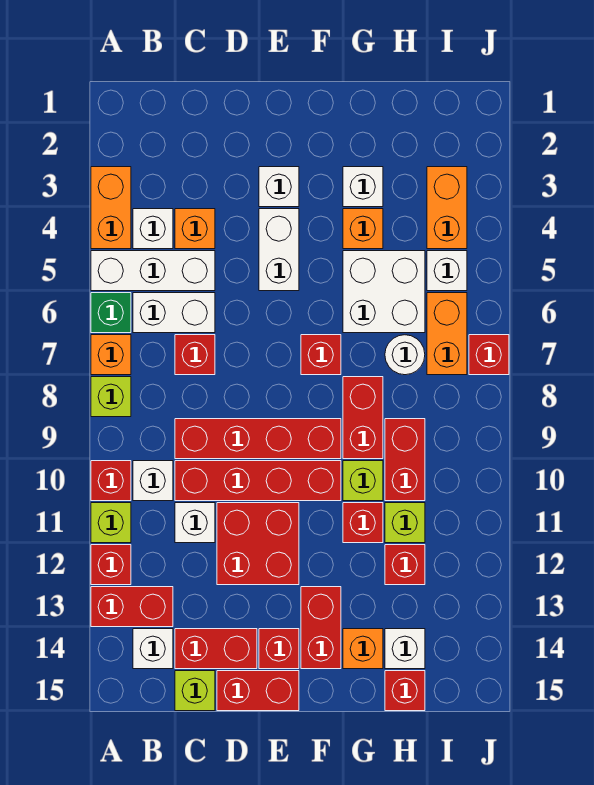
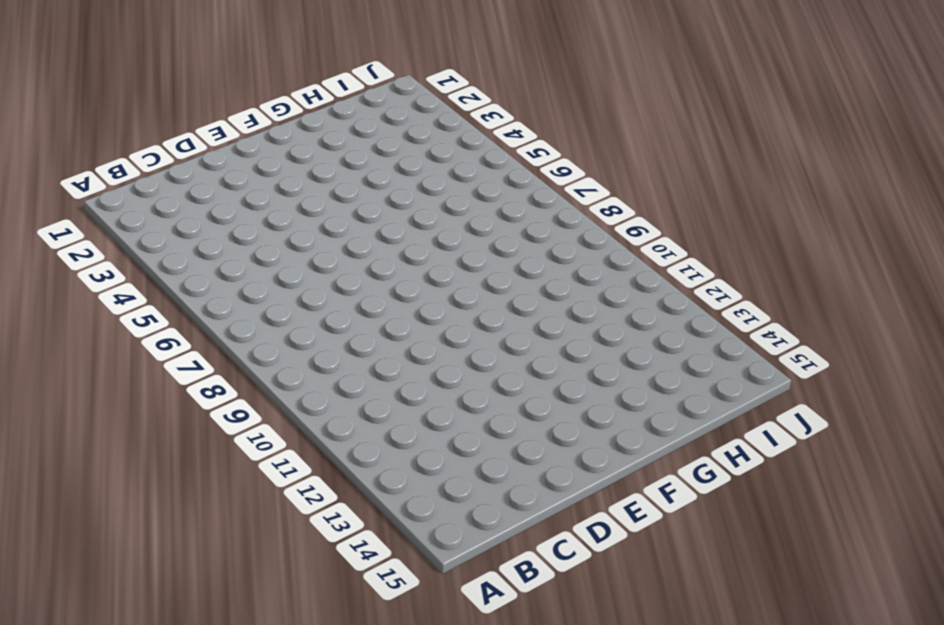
none -> orange brick A3:A4 level 1
none -> white brick A5:C5 level 1
none -> green brick A6 level 1
none -> orange brick A7 level 1

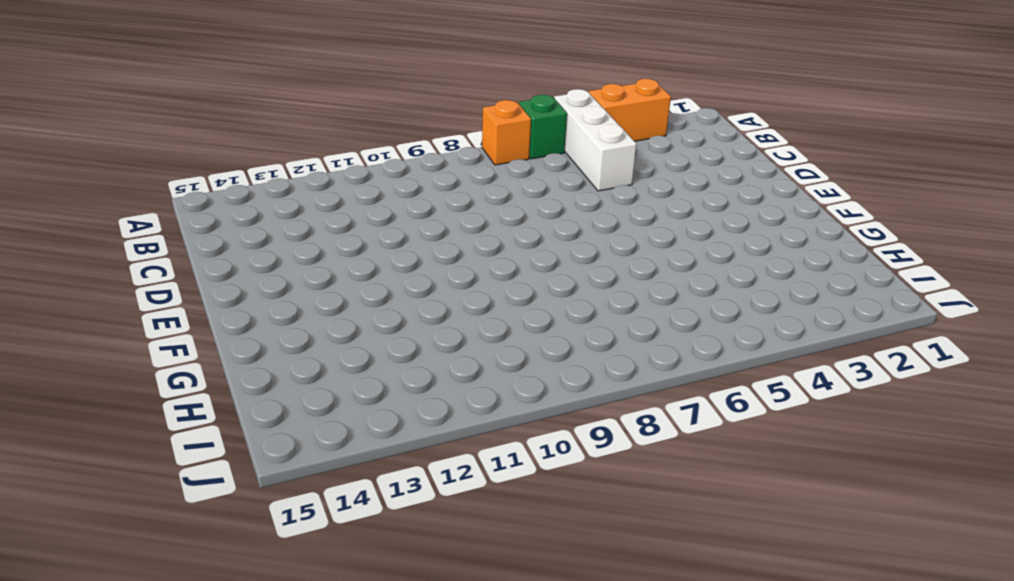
none -> lime brick A8 level 1
none -> red brick A10 level 1
none -> lime brick A11 level 1
none -> red brick A12 level 1

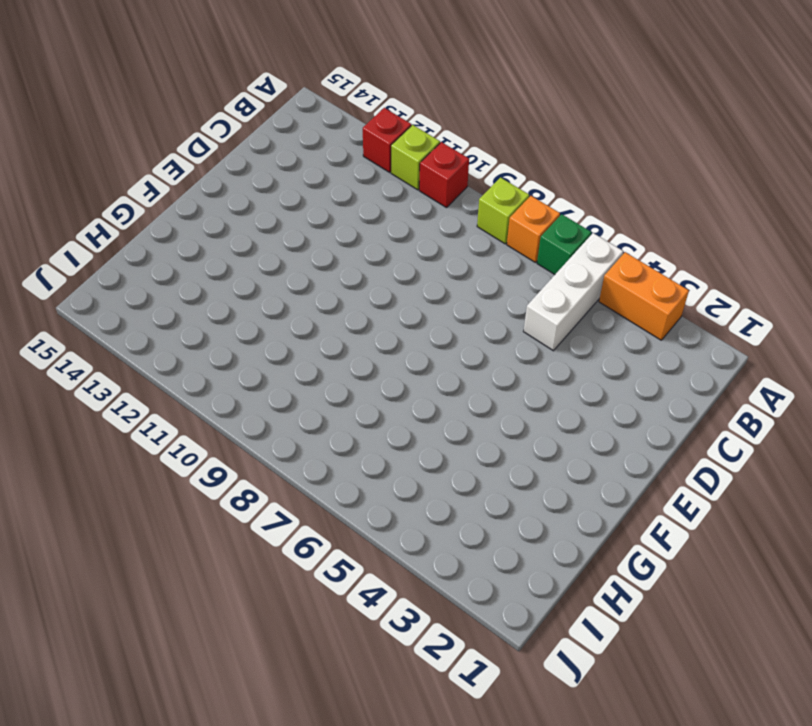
none -> red brick A13:B13 level 1
none -> white brick B4 level 1
none -> white brick B6:C6 level 1
none -> white brick B10 level 1

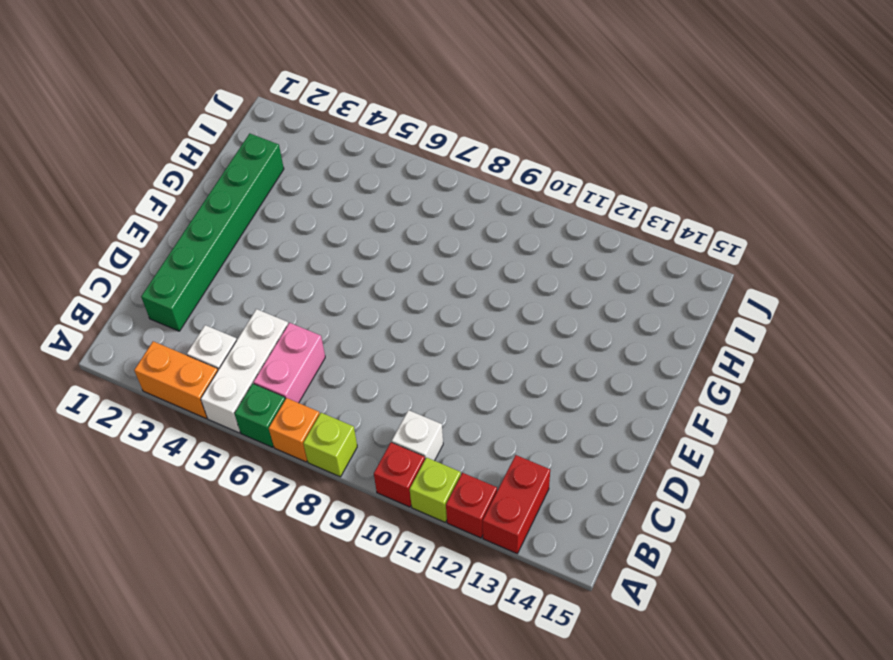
pink brick B6:C6 level 1 -> white brick B6:C6 level 1
green brick C2:H2 level 1 -> none
none -> white brick B14 level 1
none -> orange brick C4 level 1
none -> red brick C7 level 1
none -> red brick C9:F9 level 1

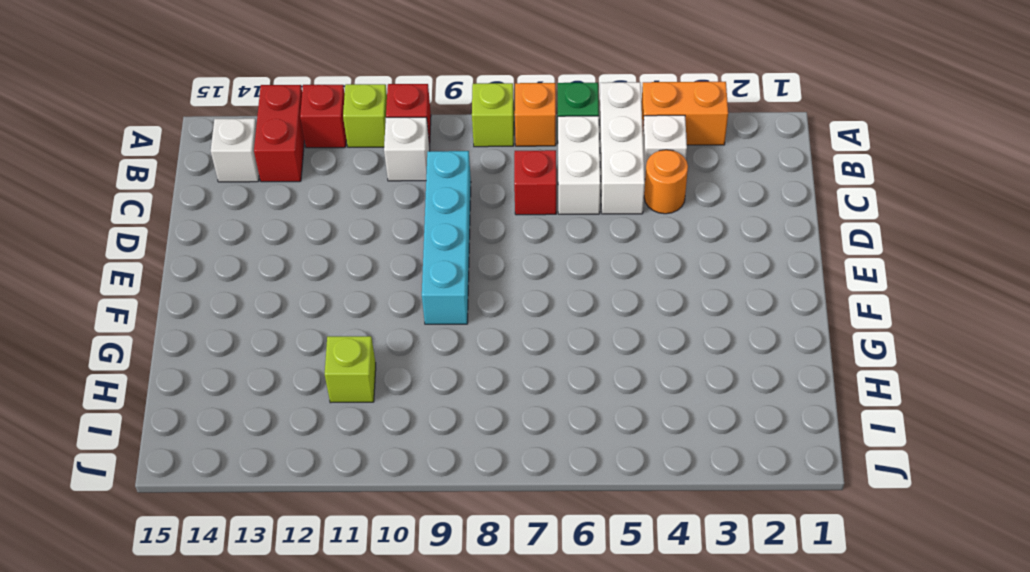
orange round brick C4 level 1 -> orange brick C4 level 1
cyan brick C9:F9 level 1 -> red brick C9:F9 level 1
none -> red brick C10:F10 level 1
none -> white brick C11 level 1
none -> red brick C14:D14 level 1
none -> lime brick C15 level 1

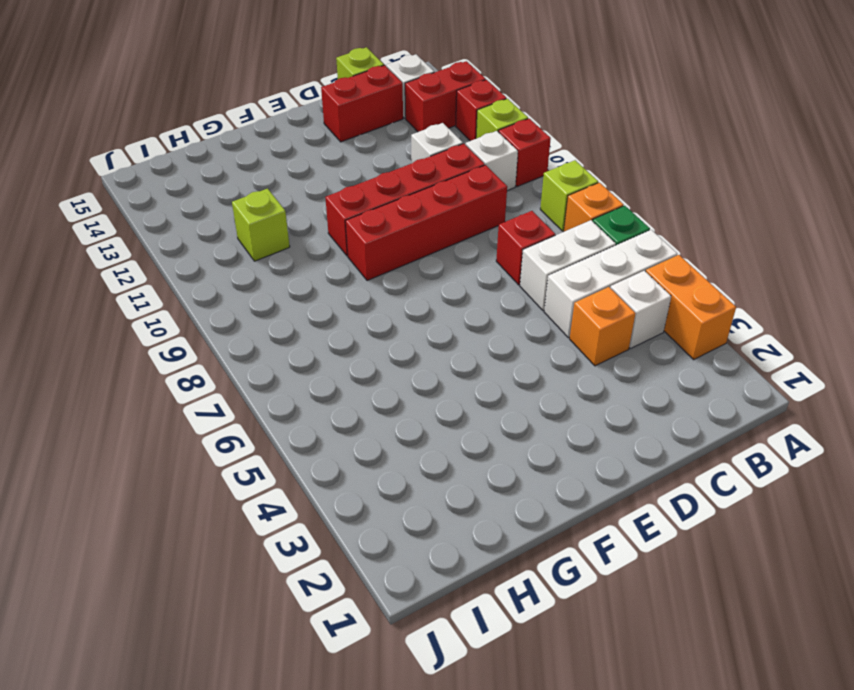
none -> red brick D11:E12 level 1
none -> red brick D15:E15 level 1
none -> white brick E3 level 1
none -> white brick E4:E5 level 1

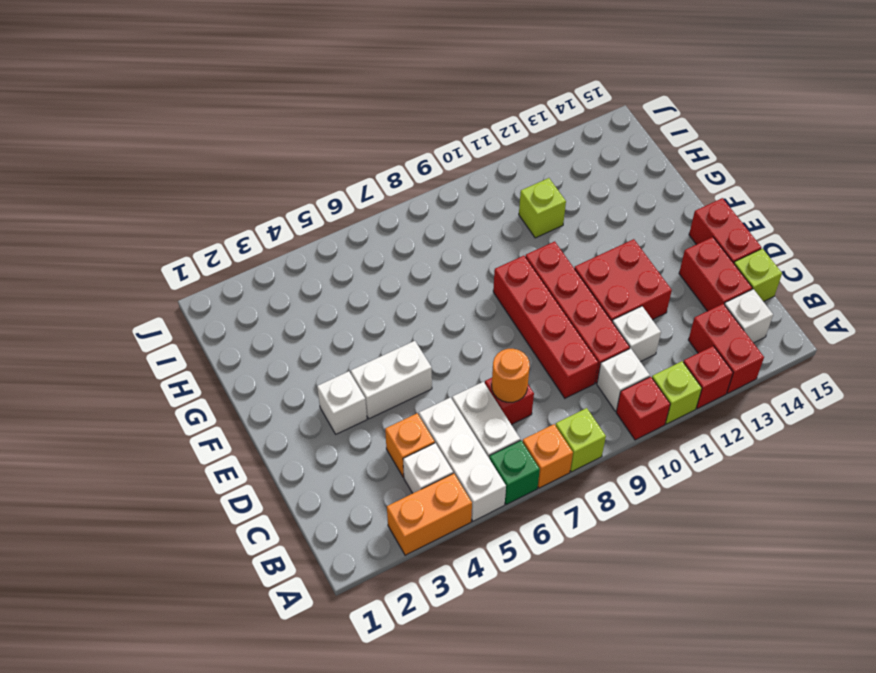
orange round brick C7 level 2 -> none
none -> red brick E14 level 1
none -> red brick F7 level 1
none -> red brick F13:F14 level 1
none -> white brick G3 level 1

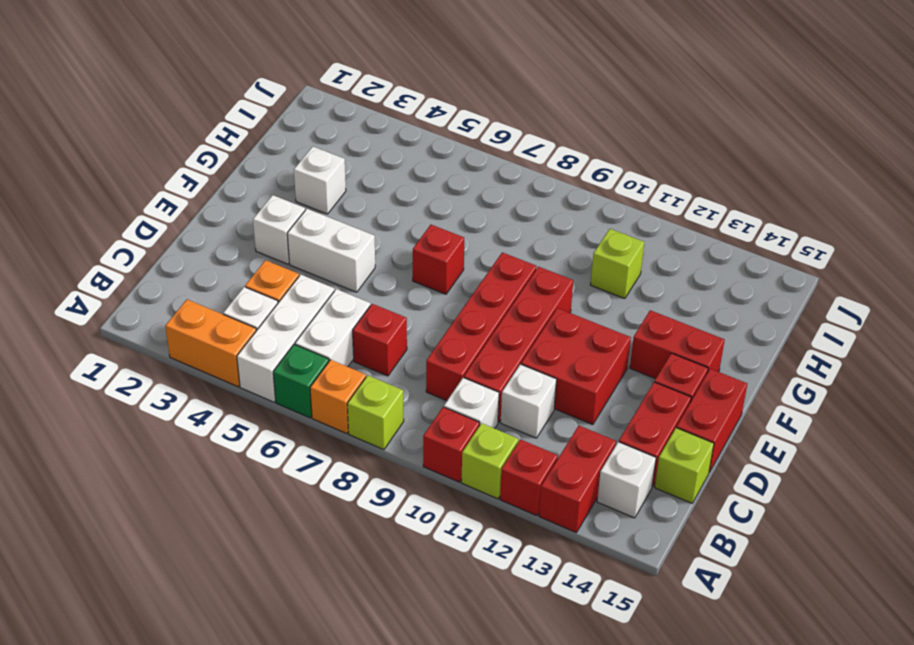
none -> orange brick G4 level 1
none -> white brick G5:H6 level 1
none -> red brick G8:G9 level 1
none -> lime brick G10 level 1

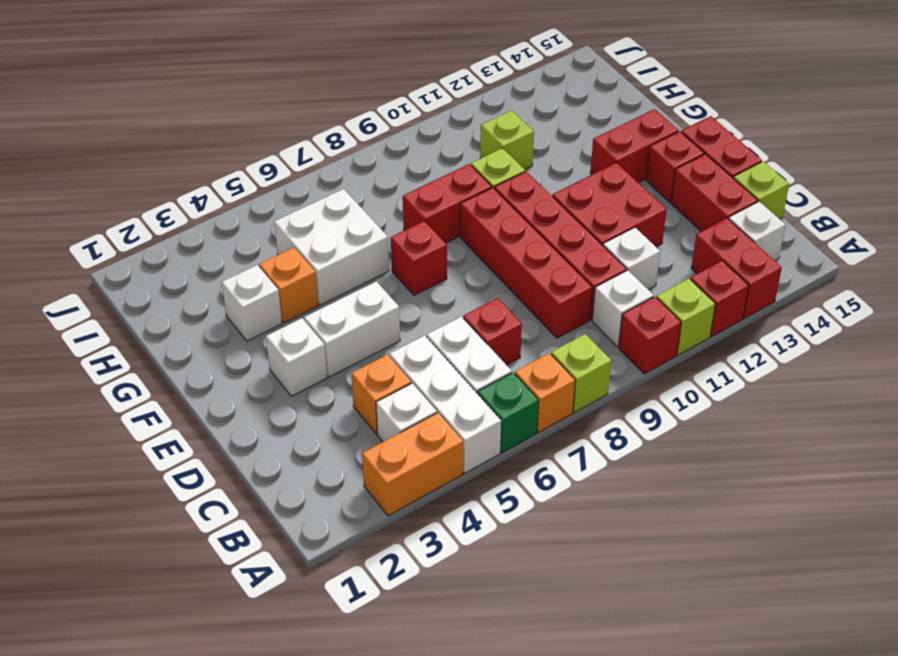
none -> red brick G11 level 1
none -> orange brick G14 level 1
none -> white round brick H7 level 1
none -> red brick H9:H10 level 1

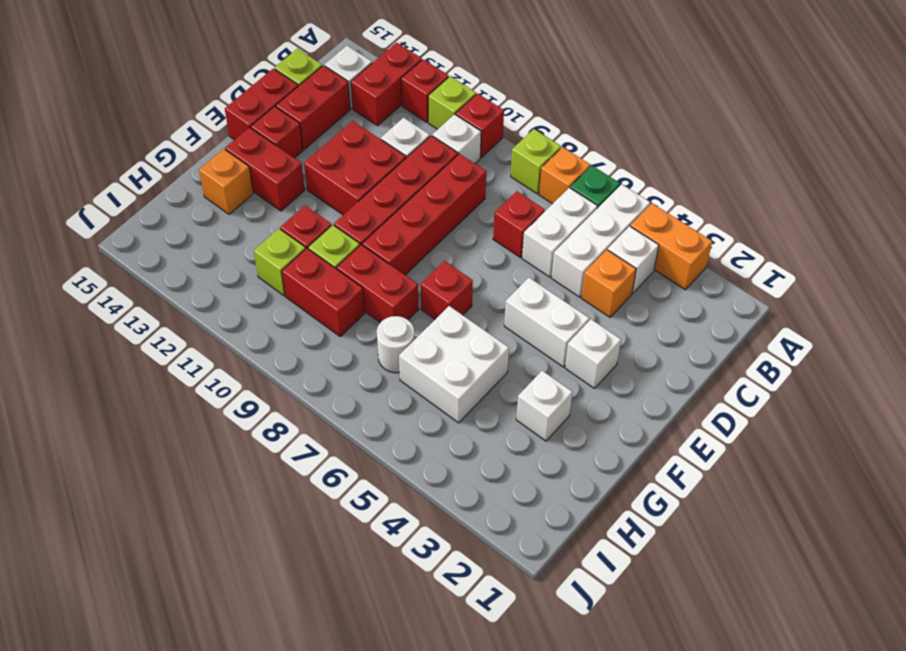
none -> orange brick G4 level 1
none -> red brick H12 level 1
none -> white brick H14 level 1
none -> red brick H15 level 1

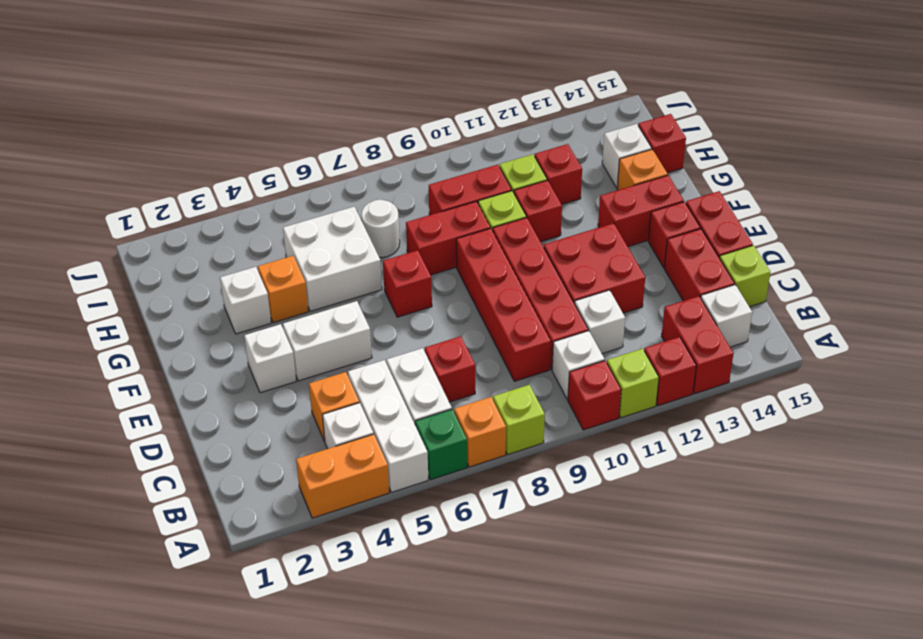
none -> orange brick I3:I4 level 1
none -> white brick I5 level 1
none -> orange brick I6:I7 level 1
none -> red brick J7 level 1

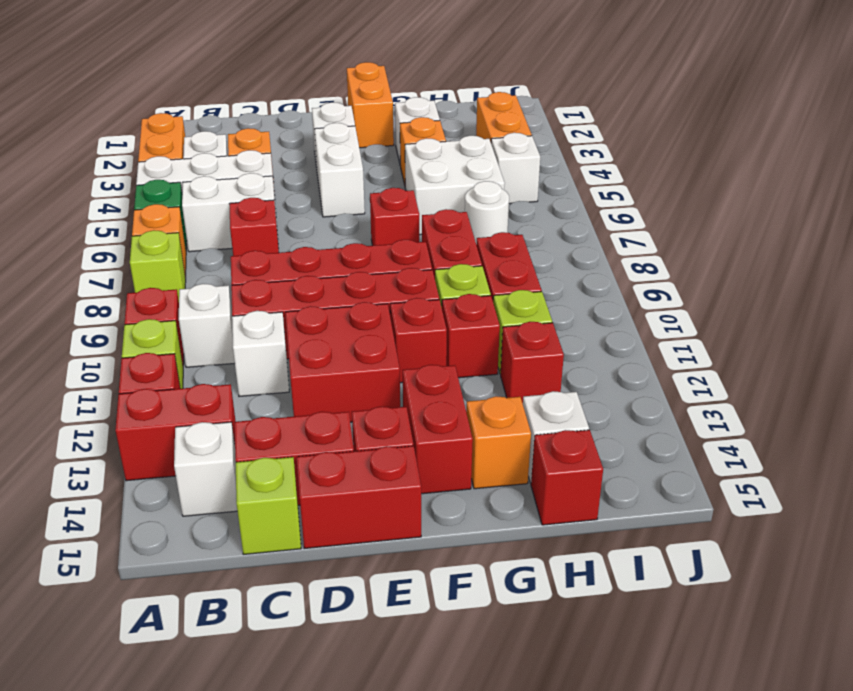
orange brick F1:F2 level 1 -> orange brick I6:I7 level 1
red brick F11 level 1 -> red brick J7 level 1

